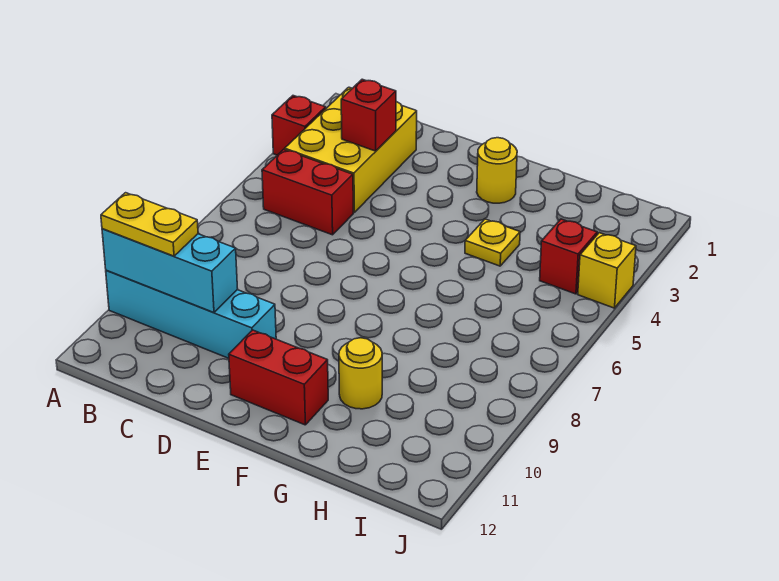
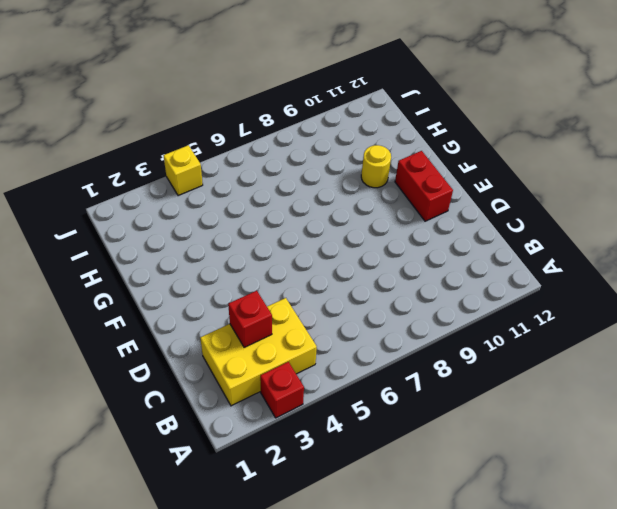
none -> cyan brick A10:D10 level 1
none -> red brick B5:C5 level 1
none -> yellow round brick F2 level 1

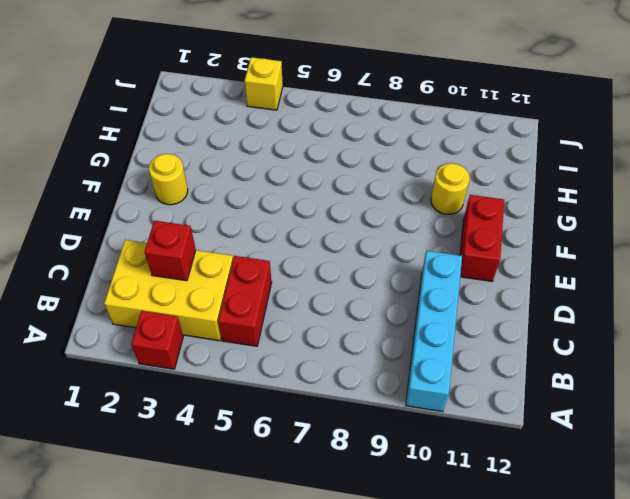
none -> yellow plate G4 level 1
none -> red brick I4 level 1
none -> cyan brick A10:C10 level 2

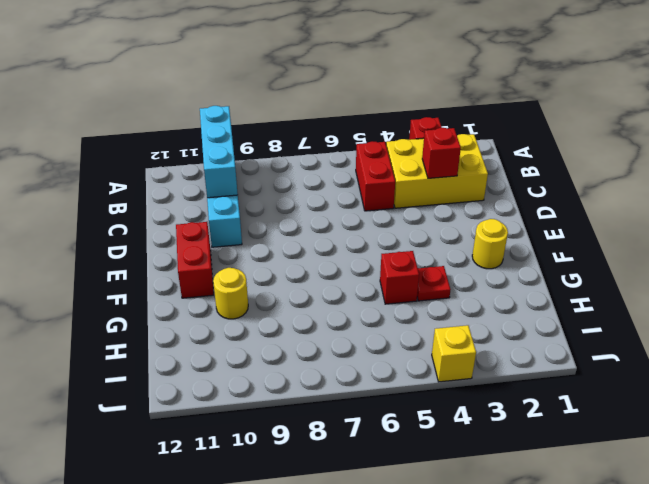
red plate G4 level 1 -> yellow plate G4 level 1
red brick G5 level 1 -> red brick I4 level 1
none -> yellow plate A10:B10 level 3

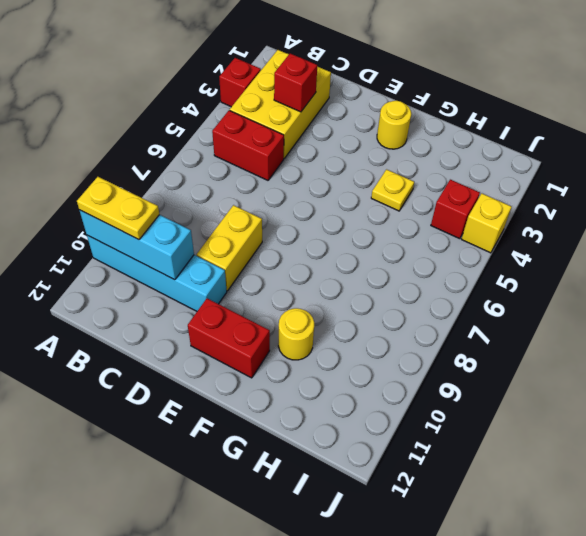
yellow brick D8:D9 level 1 -> none

